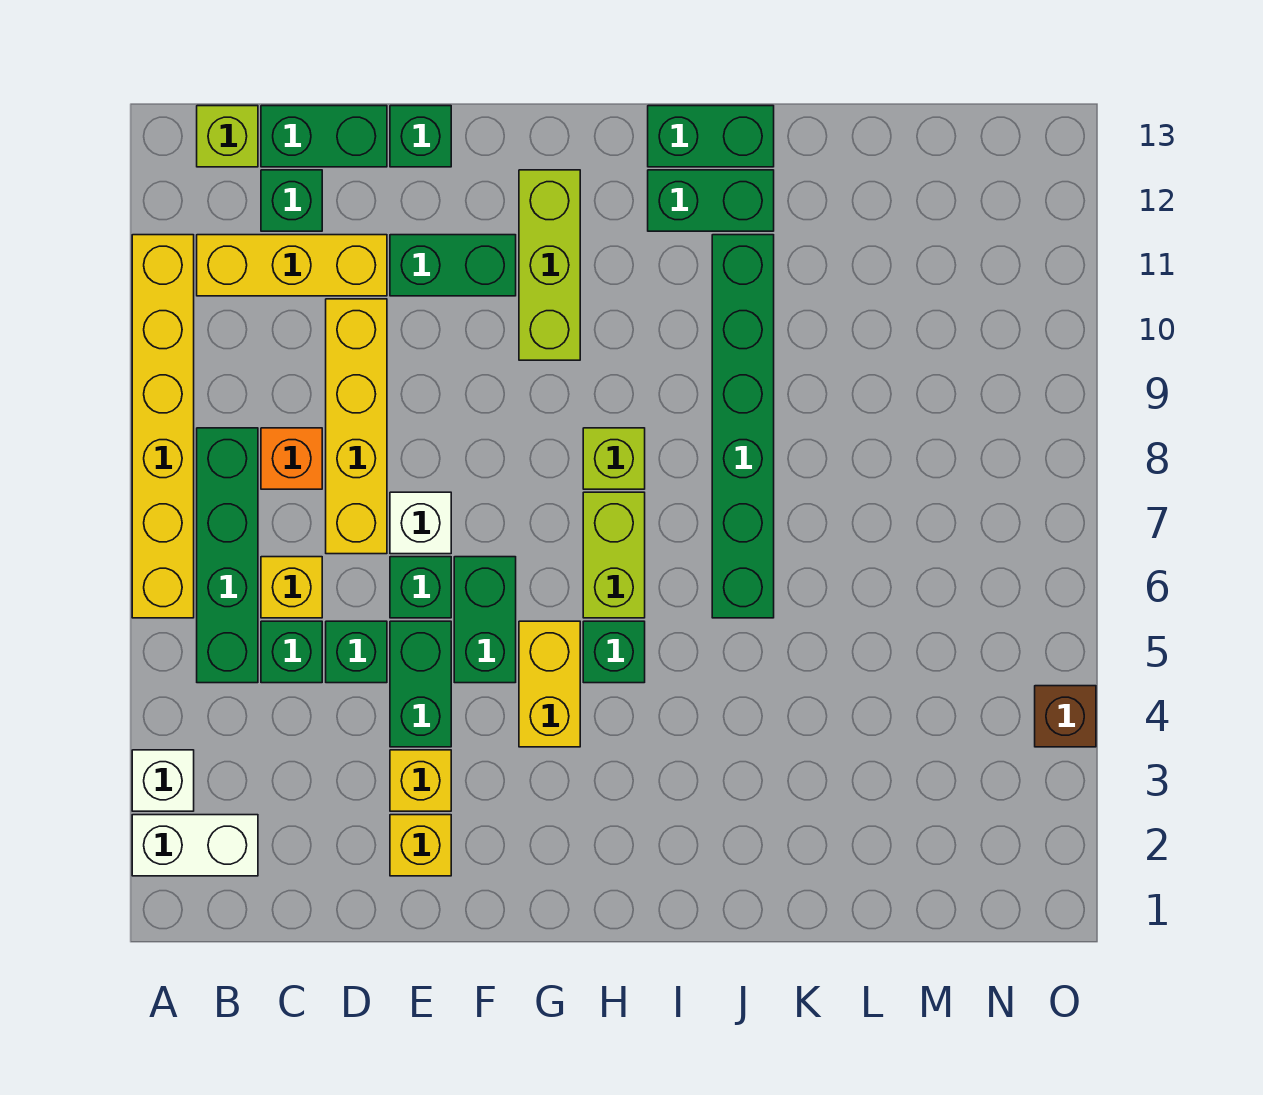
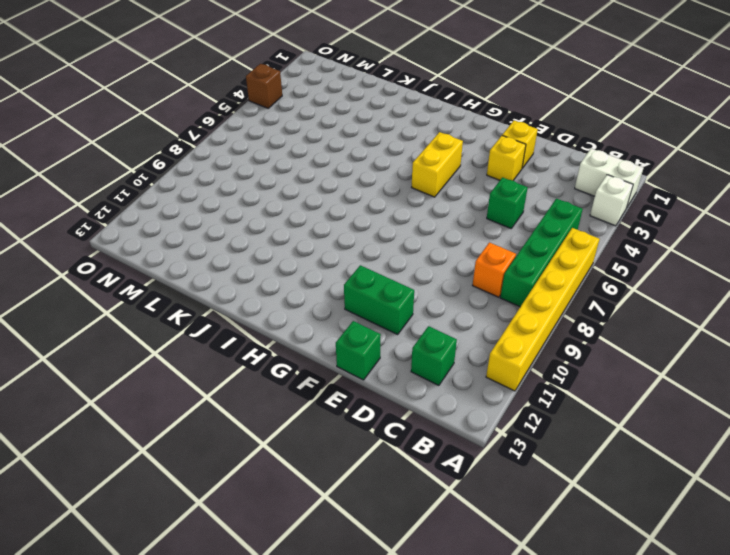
none -> yellow brick B11:D11 level 1
none -> lime brick B13 level 1
none -> green brick C5 level 1
none -> yellow brick C6 level 1

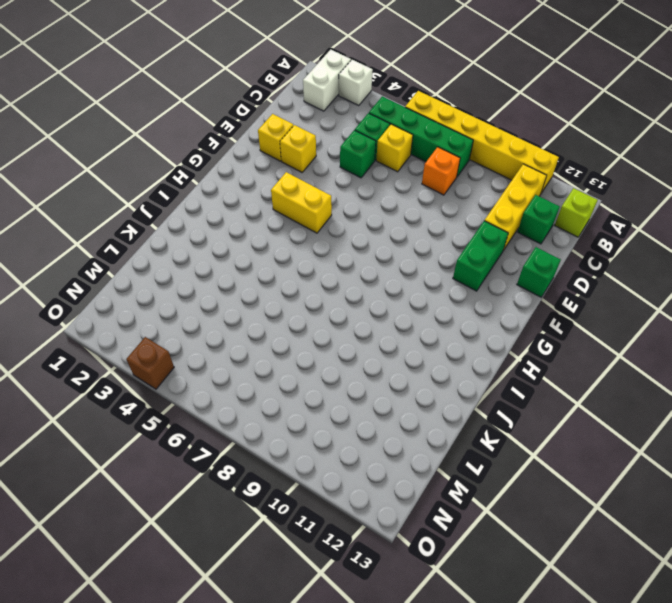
none -> green brick C13:D13 level 1
none -> yellow brick D7:D10 level 1
none -> green brick E4:E5 level 1
none -> green brick E6 level 1

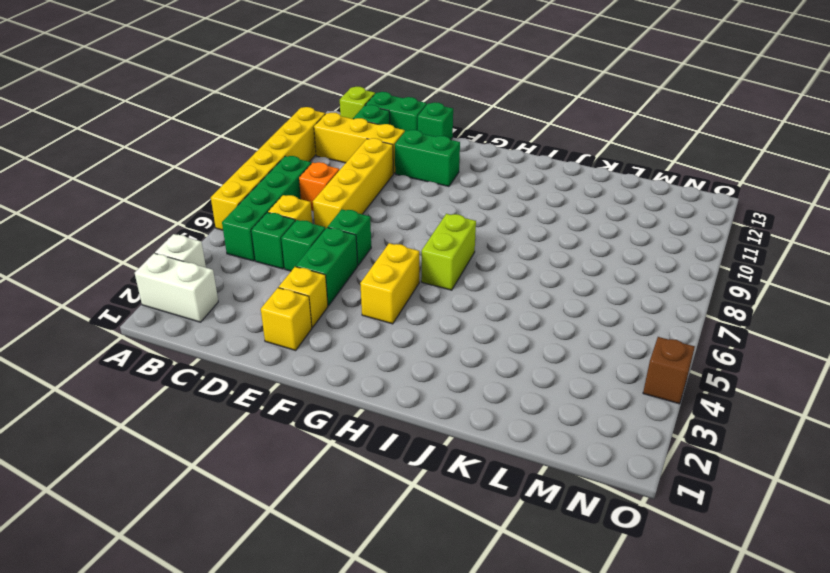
none -> white brick E7 level 1
none -> green brick F5:F6 level 1
none -> lime brick G10:G12 level 1
none -> green brick H5 level 1

